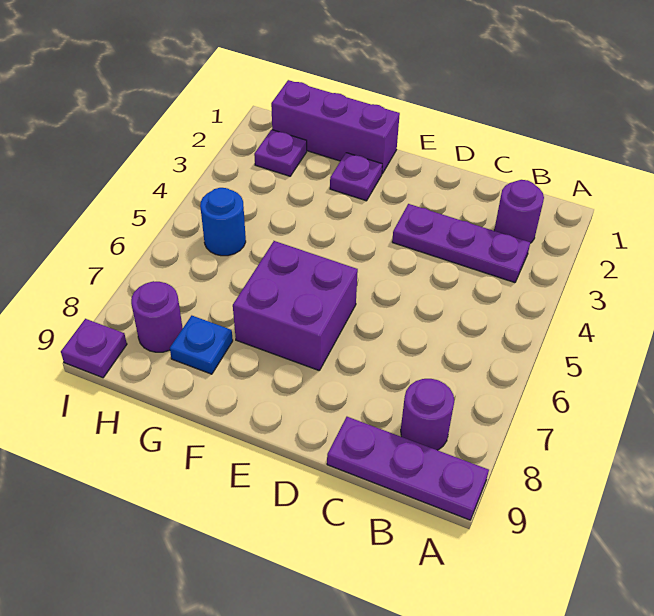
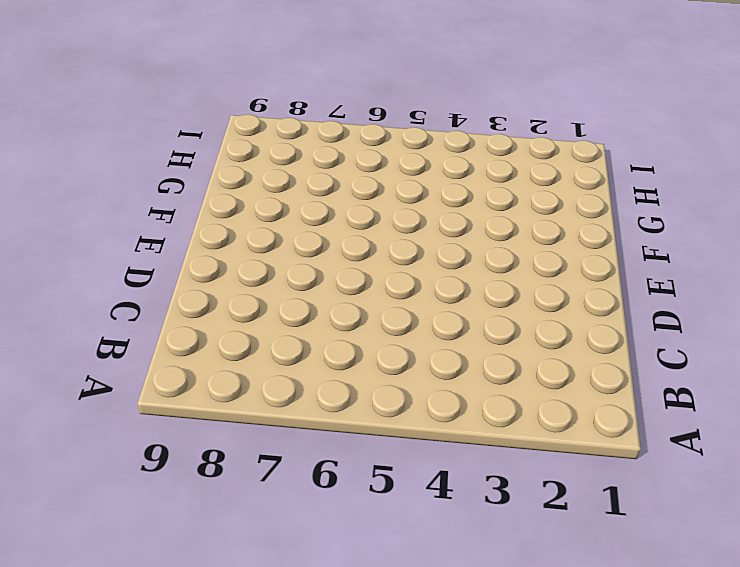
none -> purple plate A9:C9 level 1
none -> purple round brick B2 level 1
none -> purple plate B3:D3 level 1

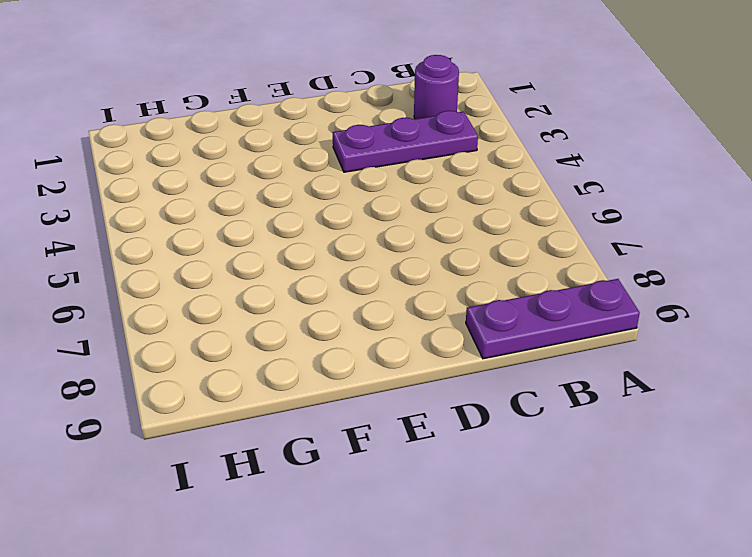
none -> purple round brick B8 level 1
none -> purple brick E6:F7 level 1
none -> purple brick F1:H1 level 1

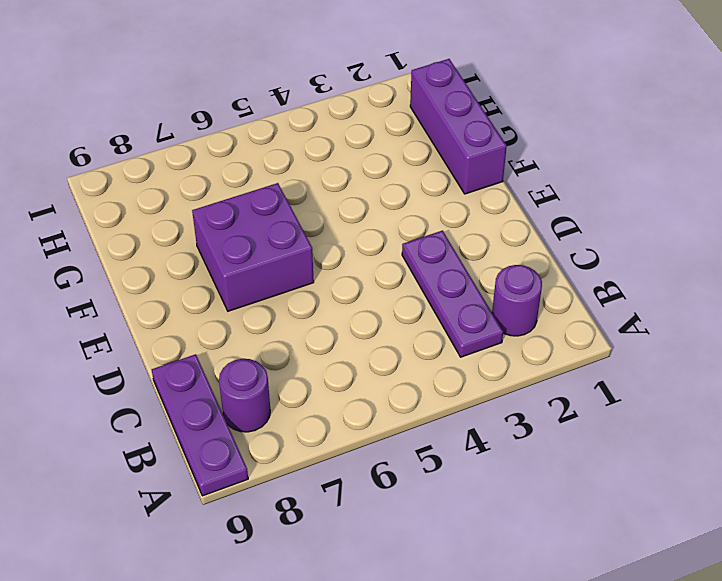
none -> purple plate F2 level 1
none -> blue plate G8 level 1
none -> purple plate H2 level 1

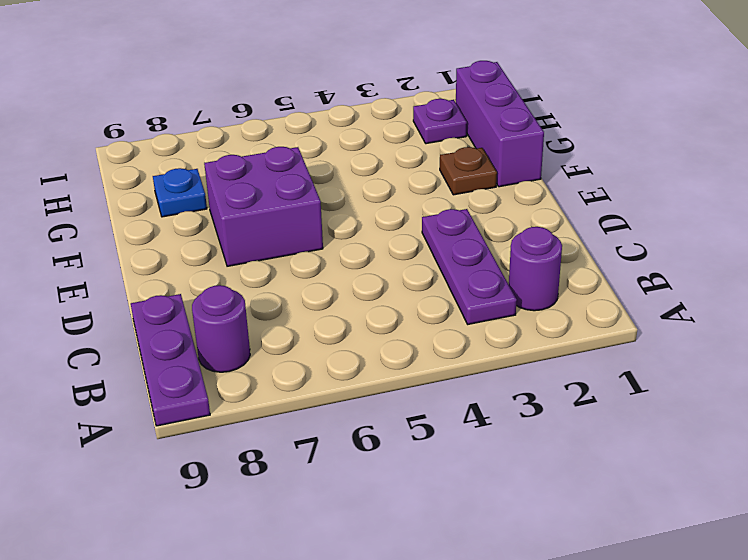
brown plate F2 level 1 -> purple plate F2 level 1
none -> blue round brick H5 level 1
none -> purple round brick H8 level 1
none -> purple plate I9 level 1

